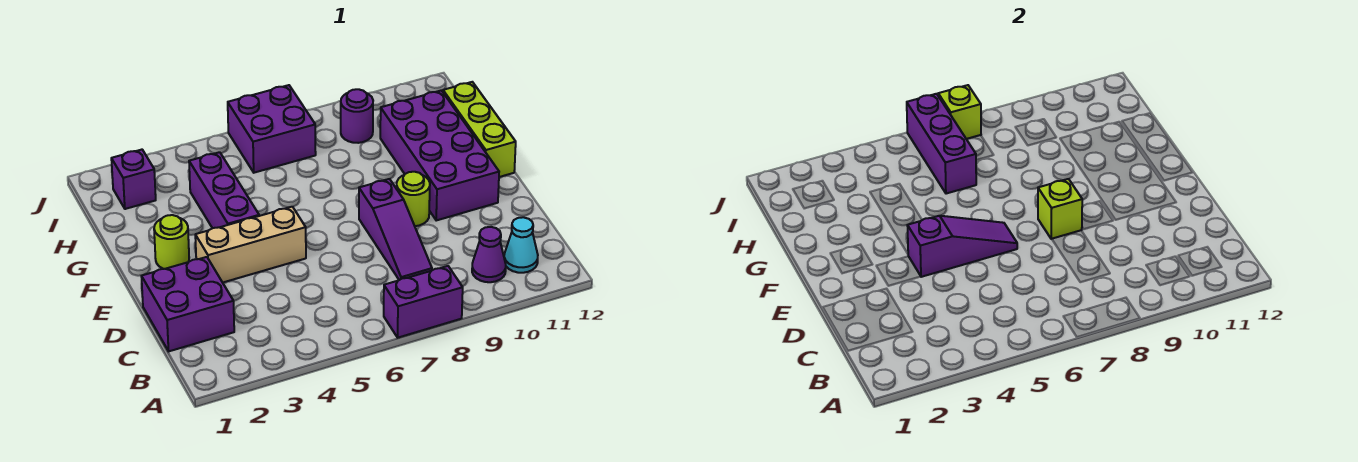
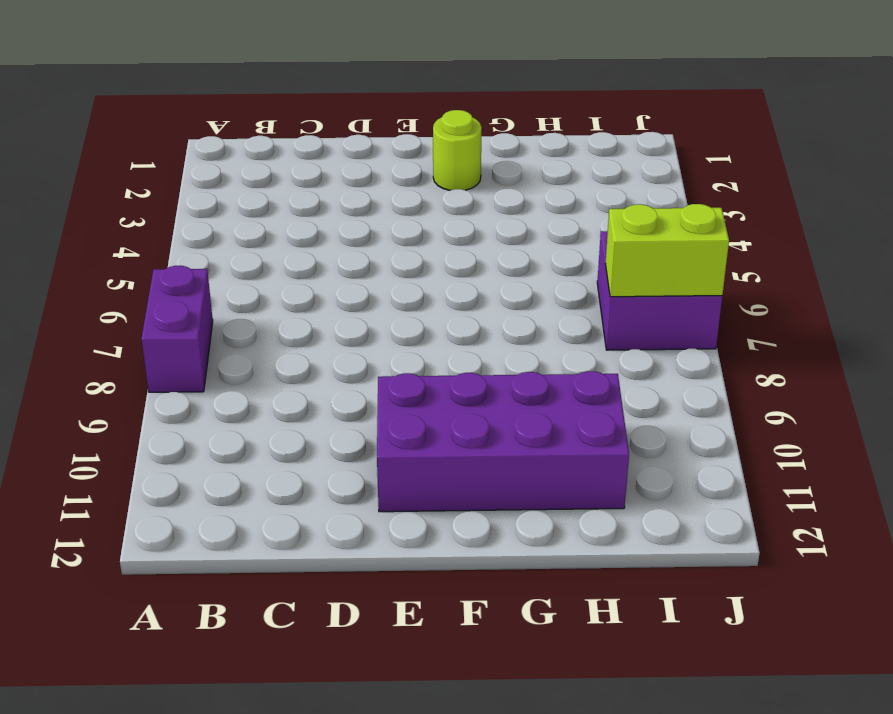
lime brick I7:J7 level 2 -> lime brick J7 level 2
none -> purple cone B10 level 1
none -> cyan cone B11 level 1
none -> purple brick C1:D2 level 1

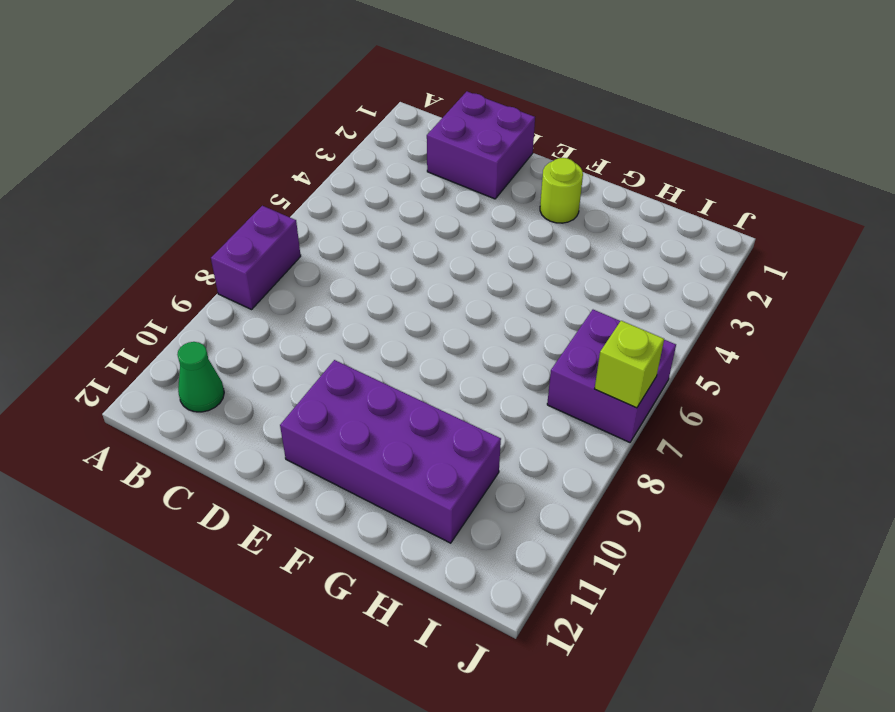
green cone B11 level 1 -> cyan cone B11 level 1
none -> purple cone B10 level 1
none -> purple slope C8:E8 level 1 top E
none -> tan brick E3:E5 level 1

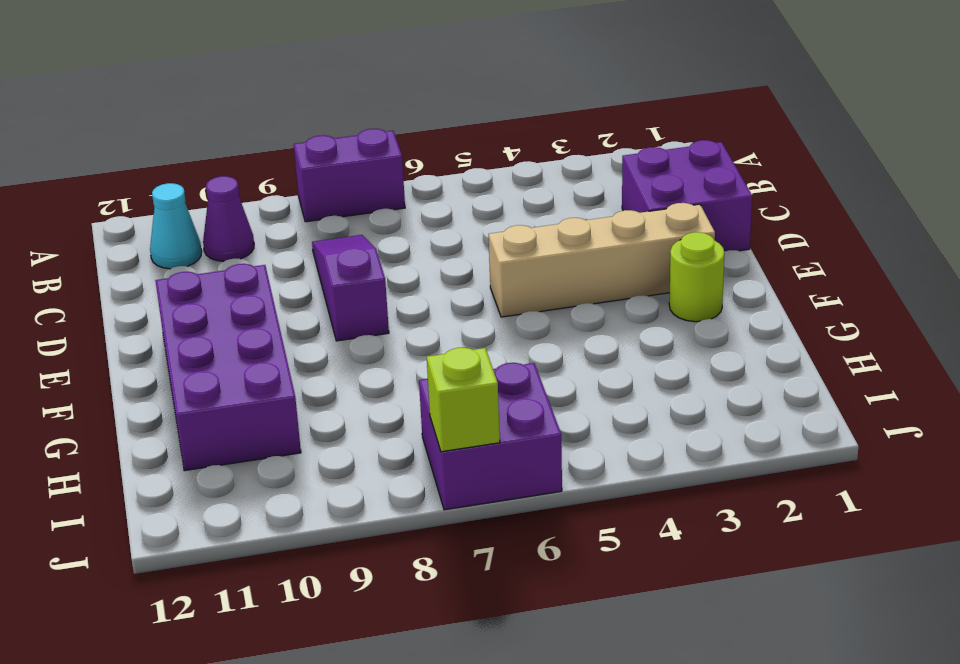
tan brick E2:E5 level 1 -> tan brick E3:E5 level 1
none -> lime round brick E9 level 1
none -> purple brick F4:H4 level 1
none -> lime brick F12:H12 level 1

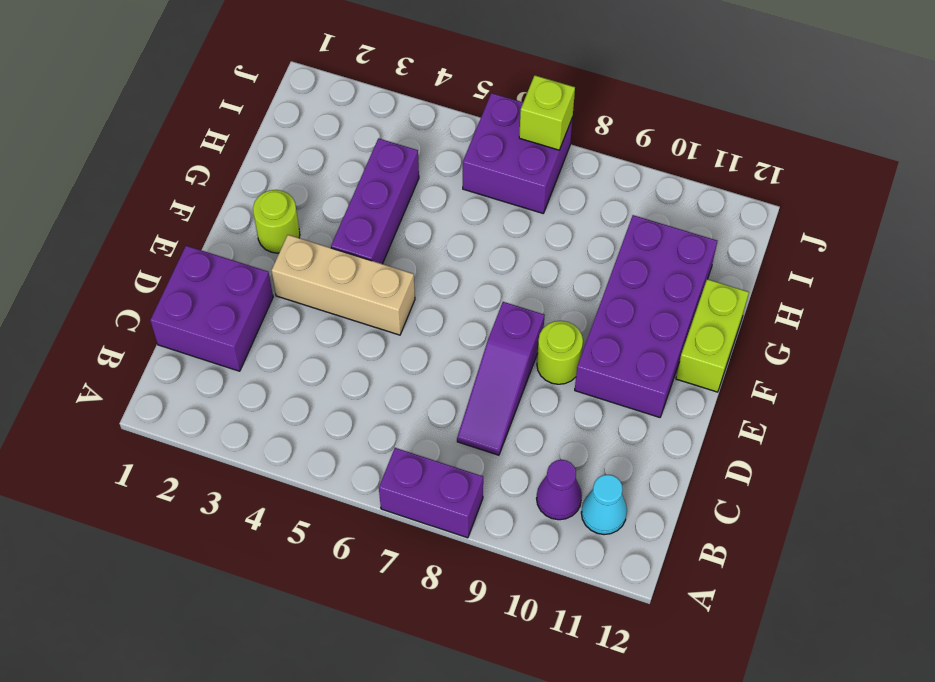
lime brick F12:G12 level 1 -> lime brick F12:H12 level 1
none -> purple brick I2 level 1
none -> purple round brick I9 level 1
none -> purple slope E4:E6 level 2 top 4

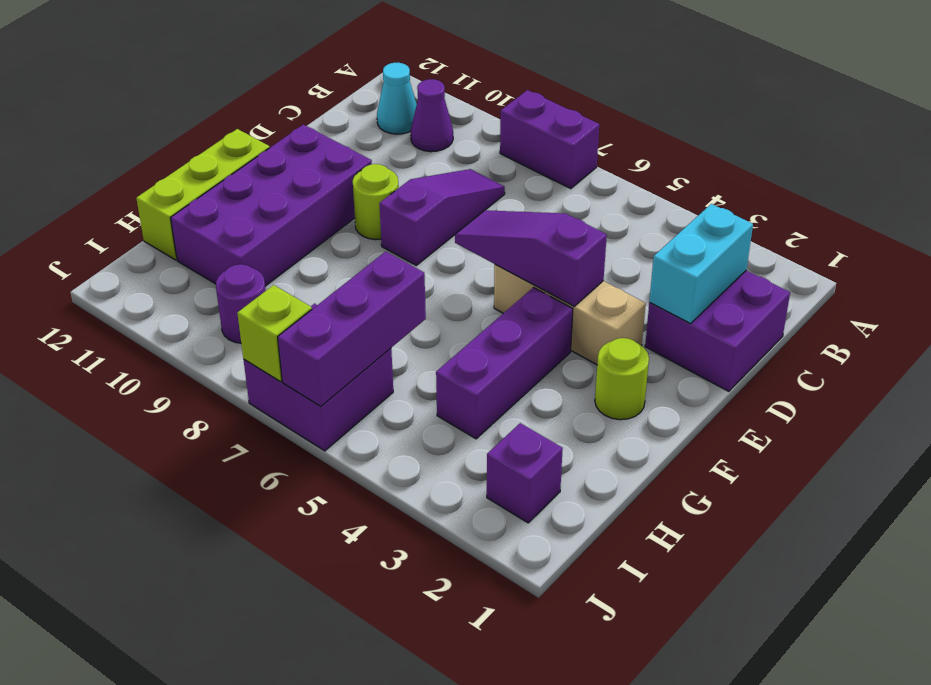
cyan brick C2:D2 level 2 -> none
none -> lime brick E8 level 2

